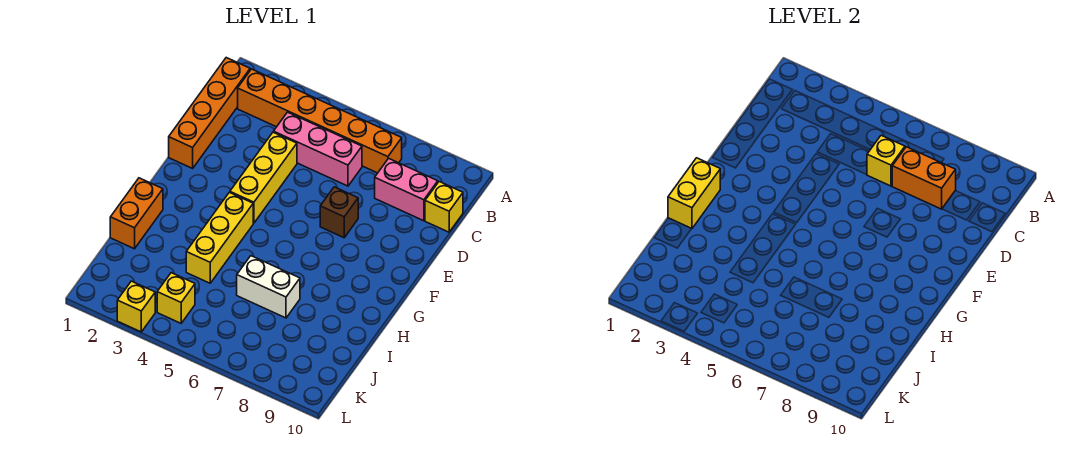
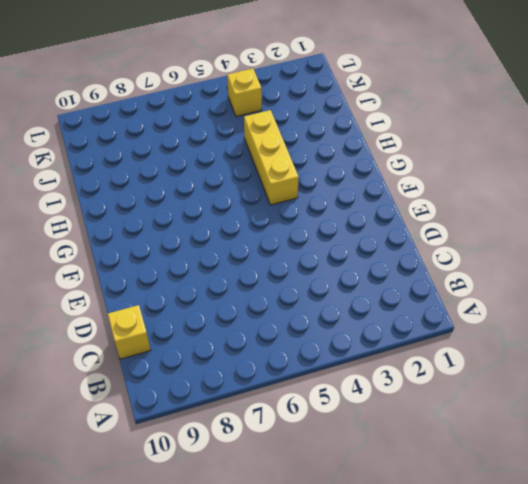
none -> orange brick B1:E1 level 1
none -> orange brick B2:B7 level 1
none -> pink brick C4:C6 level 1

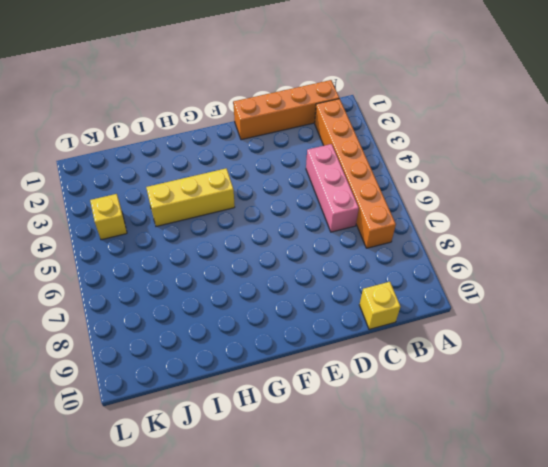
none -> pink brick C8:C9 level 1
none -> yellow brick D4:F4 level 1
none -> brown brick E7 level 1

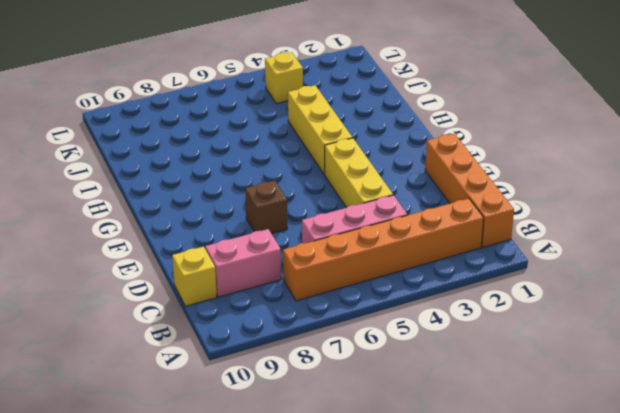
none -> orange brick H1:I1 level 1
none -> white brick I6:I7 level 1
none -> yellow brick L3 level 1

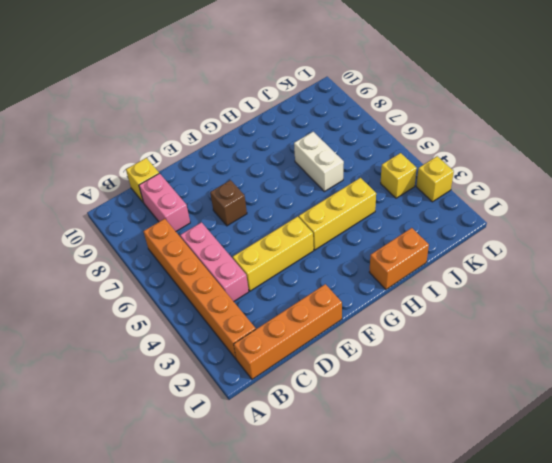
none -> yellow brick C6 level 2
none -> orange brick C7:C8 level 2
none -> yellow brick G1:H1 level 2

